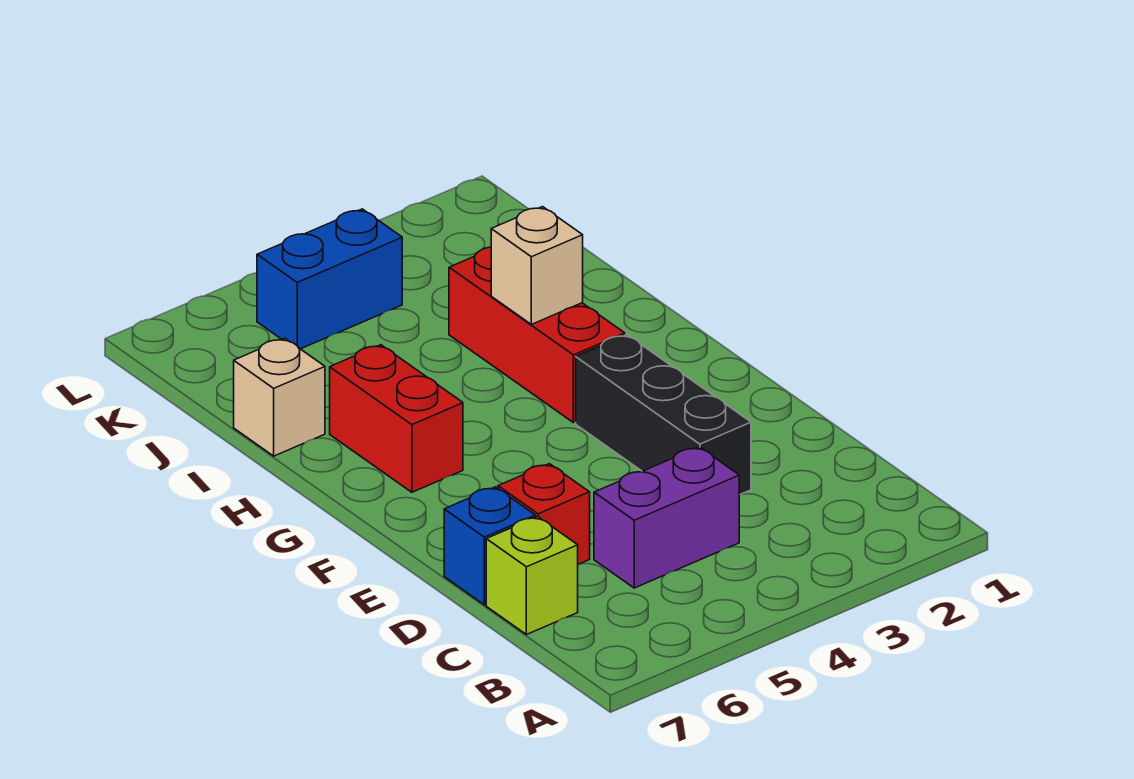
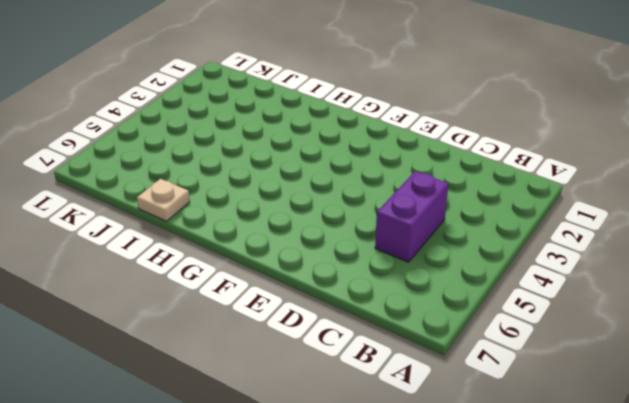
tan plate I7 level 1 -> tan brick I7 level 1
none -> lime brick C7 level 1
none -> black brick D3:F3 level 1

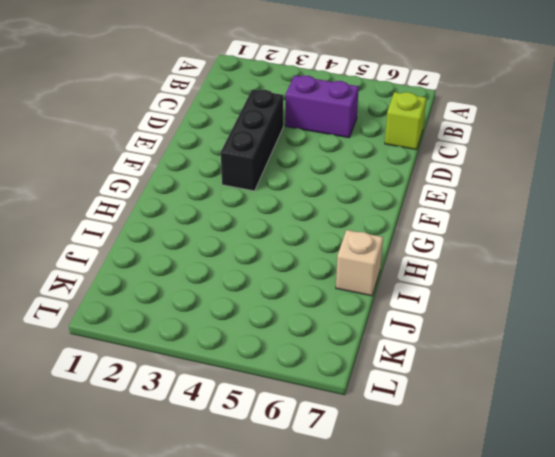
none -> red brick D6 level 1
none -> blue brick D7 level 1

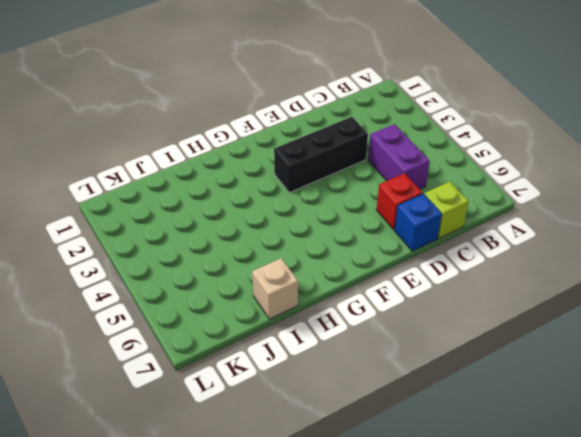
none -> red brick G3:I3 level 1
none -> red brick G6:H6 level 1

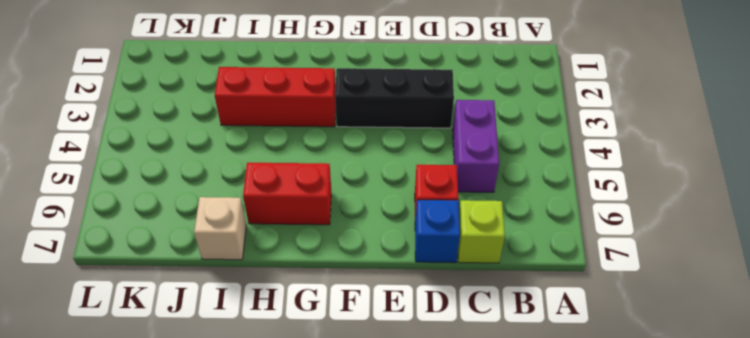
none -> blue brick K4:K5 level 1
none -> tan brick H3 level 2

